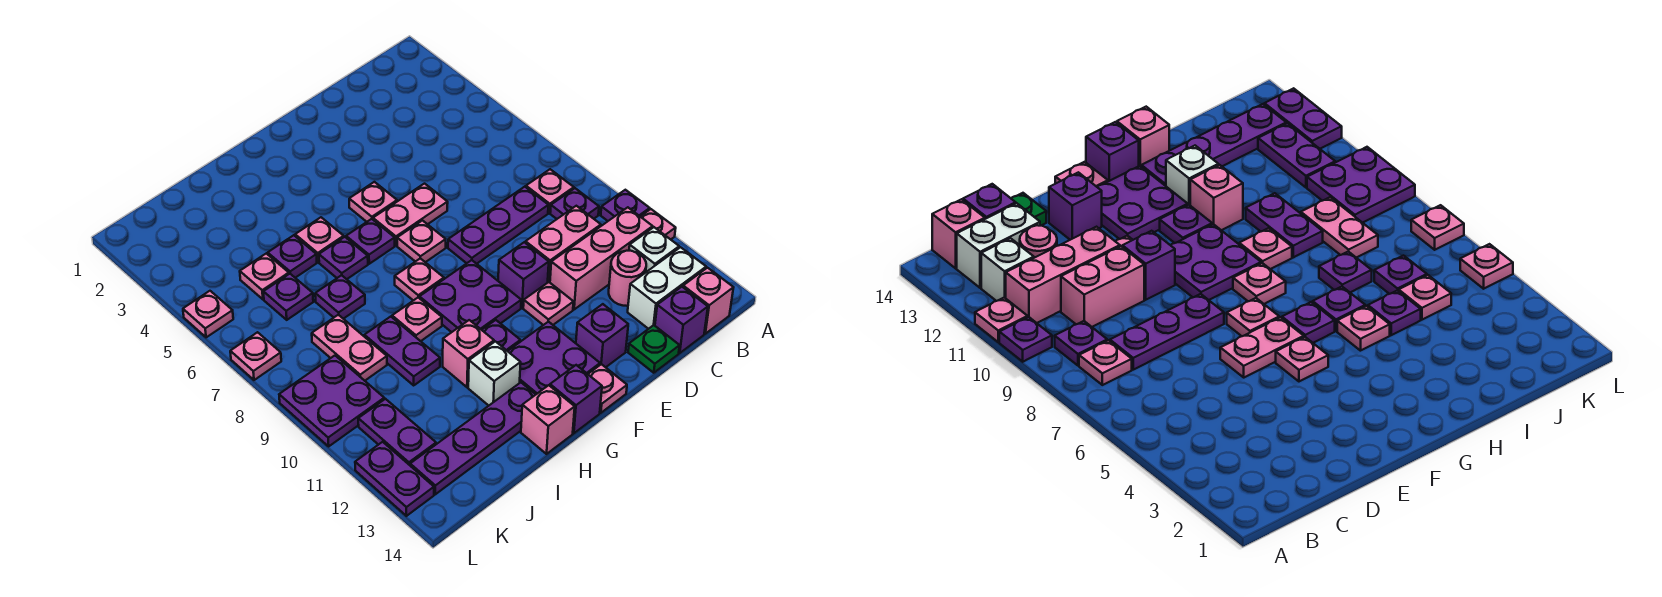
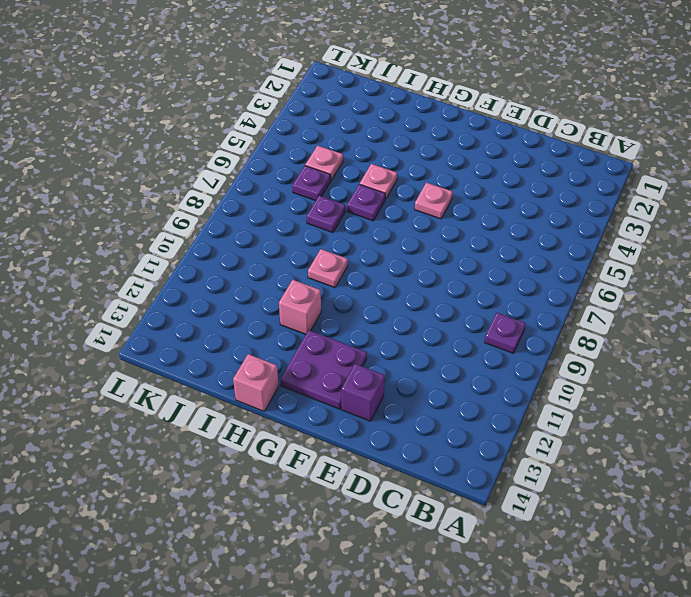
none -> purple plate A10 level 1
none -> pink plate A11 level 1
none -> pink plate B8 level 1
none -> pink brick B11:D11 level 1

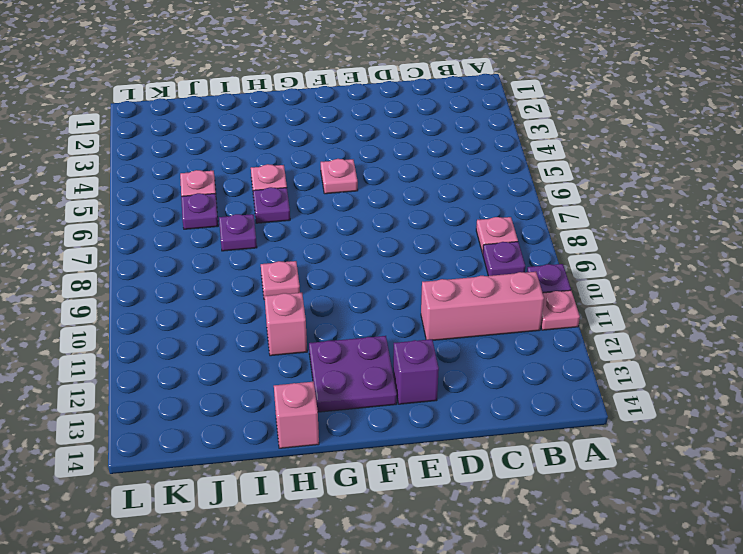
none -> white brick B12 level 1
none -> white brick B13:C13 level 1
none -> pink brick B14 level 1
none -> purple plate C8:E8 level 1

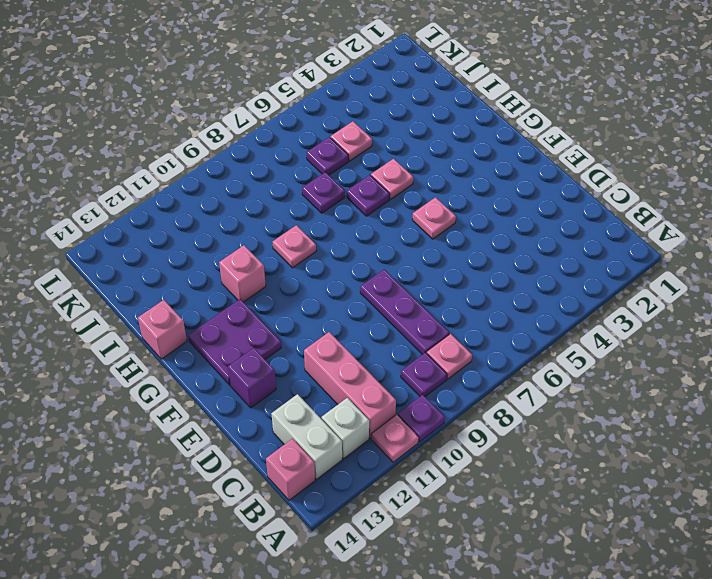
none -> pink brick C10:D10 level 1
none -> pink round brick C12 level 1
none -> purple brick C14 level 1
none -> green plate D14 level 1

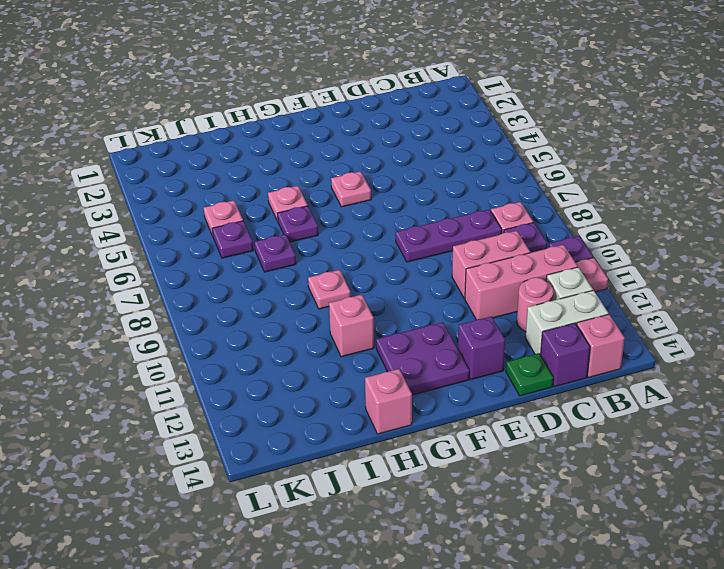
none -> pink plate E6:F6 level 1
none -> purple brick E10 level 1
none -> pink plate E11 level 1
none -> pink plate F7 level 1

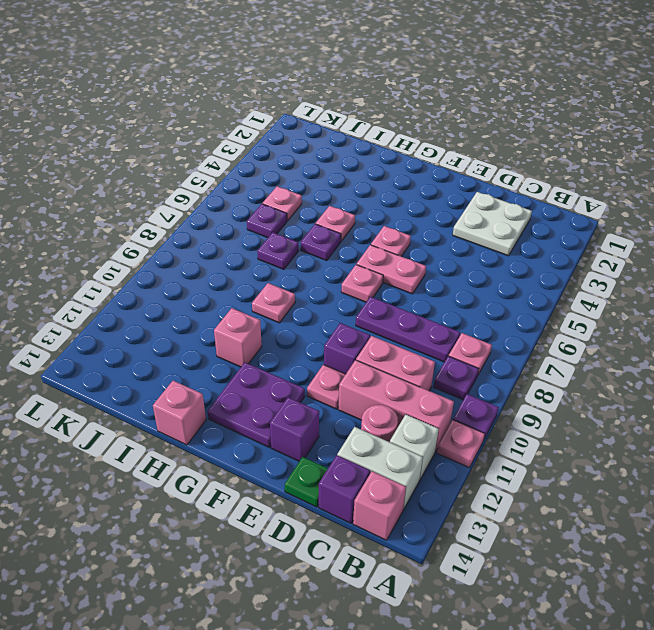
white plate C2:D3 level 1 -> none
none -> purple plate F9:G10 level 1
none -> pink plate F14 level 1
none -> purple plate G6 level 1
none -> pink plate G8 level 1

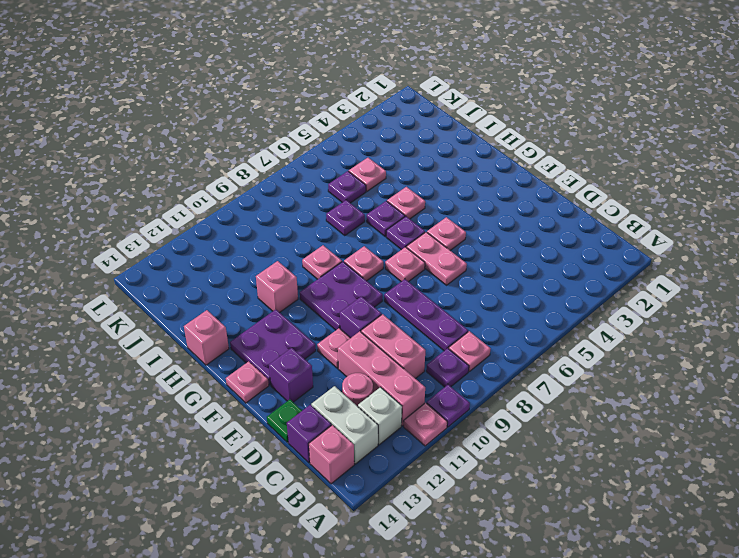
none -> purple plate G11 level 1
none -> purple brick G14 level 1
none -> white brick H12 level 1
none -> purple plate H13:K13 level 1

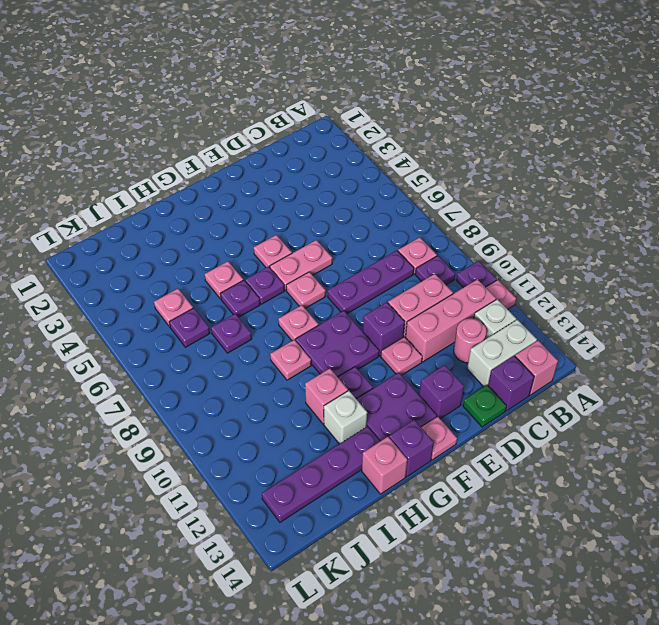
none -> purple plate I5 level 1
none -> purple plate I9:I10 level 1
none -> pink plate J8:J9 level 1
none -> purple plate K9:L10 level 1

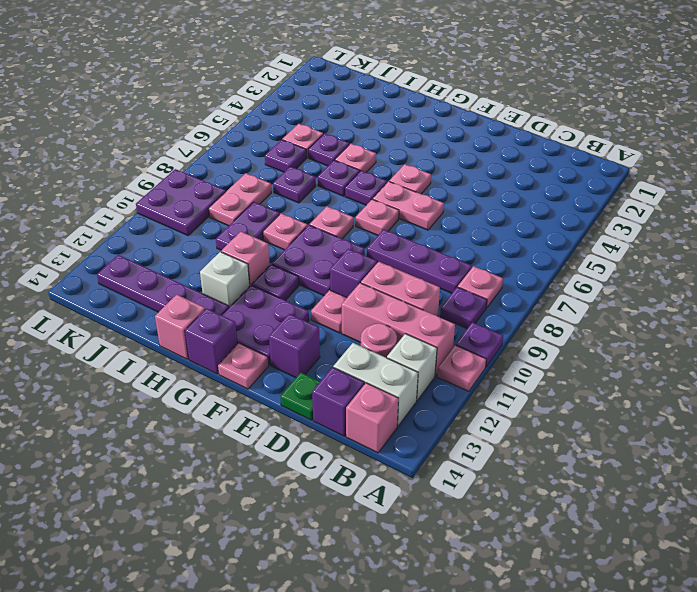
none -> purple plate K11:K12 level 1
none -> pink plate L5 level 1
none -> pink plate L7 level 1
none -> purple plate L12:L13 level 1

